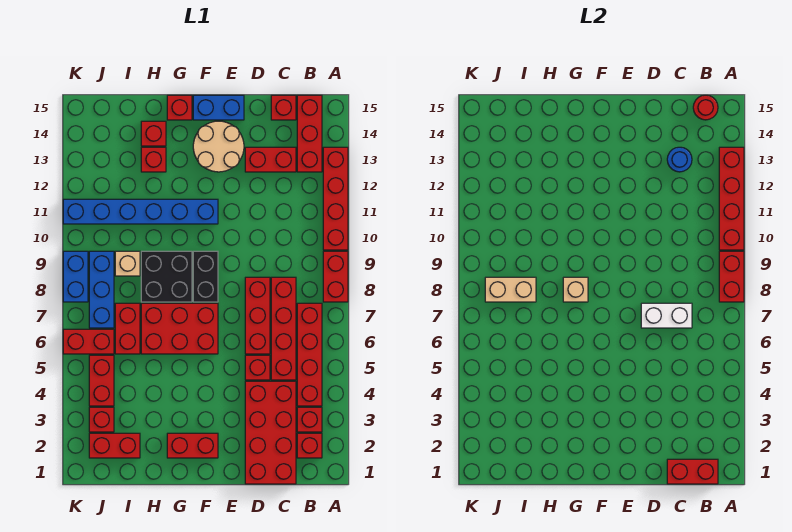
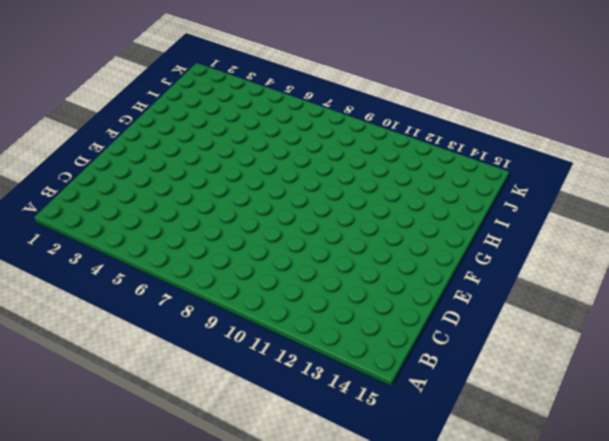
none -> red brick A8:A9 level 1
none -> red brick A10:A13 level 1
none -> red brick B2 level 1
none -> red brick B3 level 1

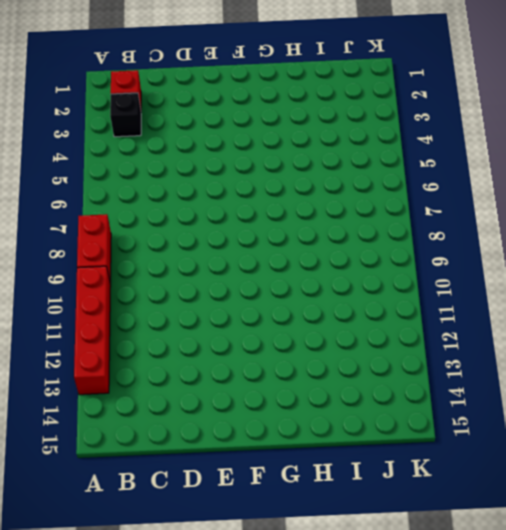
black brick B3 level 1 -> red brick B3 level 1
none -> red brick B4:B7 level 1
none -> red brick B13:B15 level 1
none -> red brick C1:D4 level 1
none -> red brick C5:C8 level 1

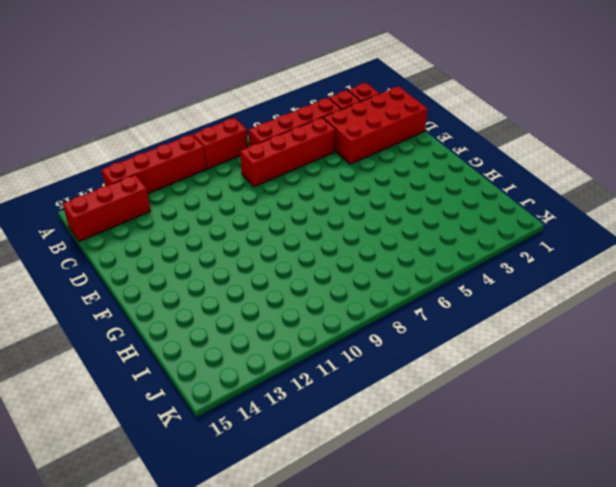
none -> red brick C13:D13 level 1
none -> red brick C15 level 1
none -> red brick D5 level 1
none -> red brick D6:D8 level 1

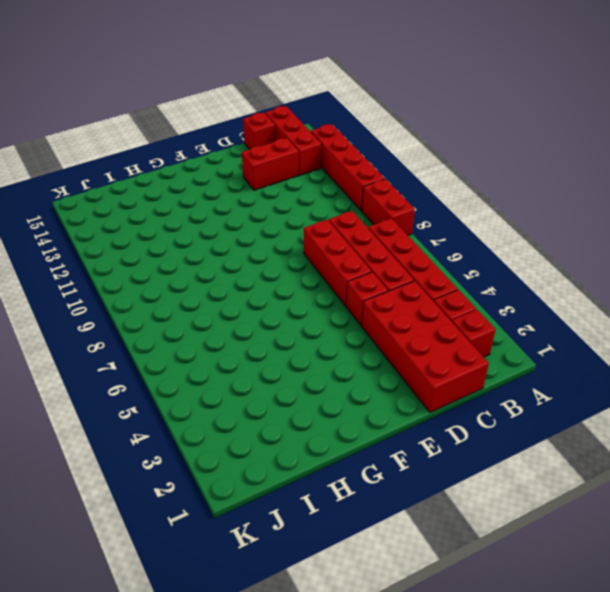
none -> tan round brick E13:F14 level 1
none -> blue brick E15:F15 level 1
none -> red brick F2:G2 level 1
none -> red brick F6:H7 level 1

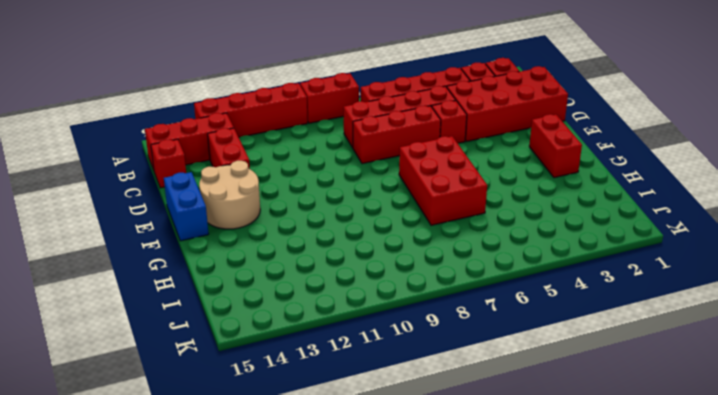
none -> black brick F8:F9 level 1
none -> blue brick F11:K11 level 1
none -> black brick G8:H9 level 1
none -> red brick G15 level 1

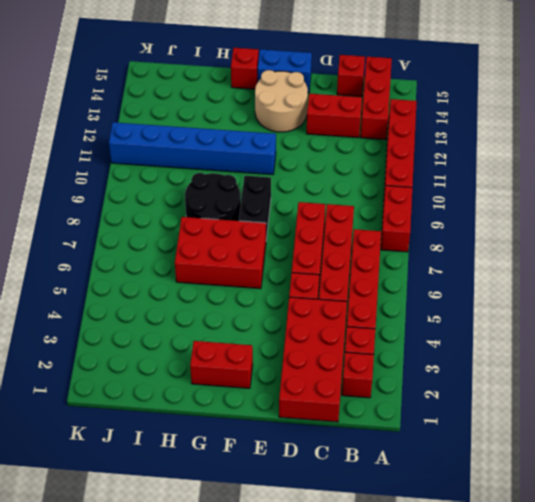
black round brick G8:H9 level 1 -> black brick G8:H9 level 1
none -> red brick H13 level 1
none -> red brick H14 level 1
none -> red brick I2:J2 level 1
none -> red brick I6:I7 level 1

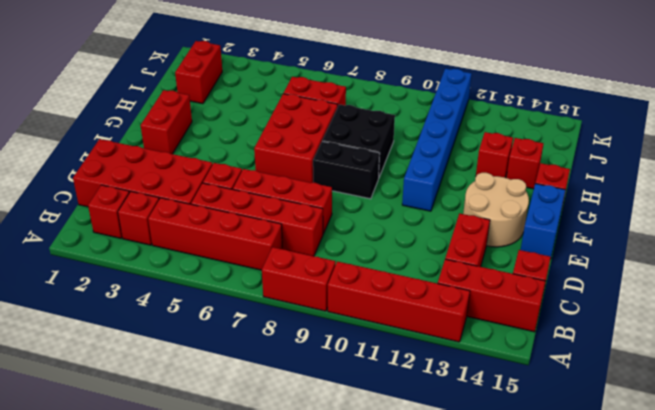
none -> tan brick I9 level 1
none -> red brick J3 level 1
none -> red brick J4:J5 level 1
none -> red brick J6:K6 level 1

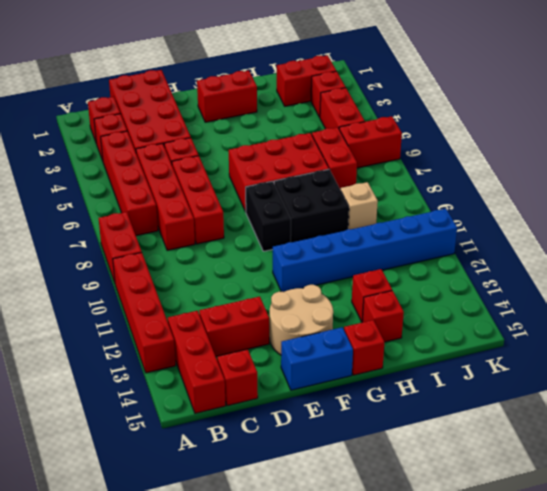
none -> blue brick J7:J9 level 1
none -> blue brick K8:K9 level 1
none -> red brick A8:A9 level 2
none -> red brick A10:A13 level 2

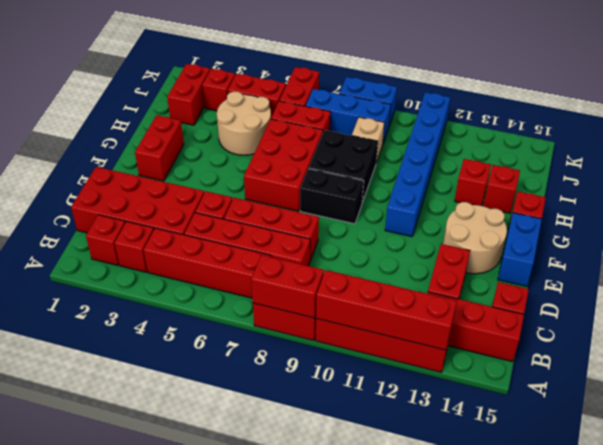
tan round brick H4:I5 level 1 -> none
none -> red brick B1:C1 level 2
none -> red round brick B15 level 2
none -> white brick C7:D7 level 2
none -> blue round brick C13 level 2

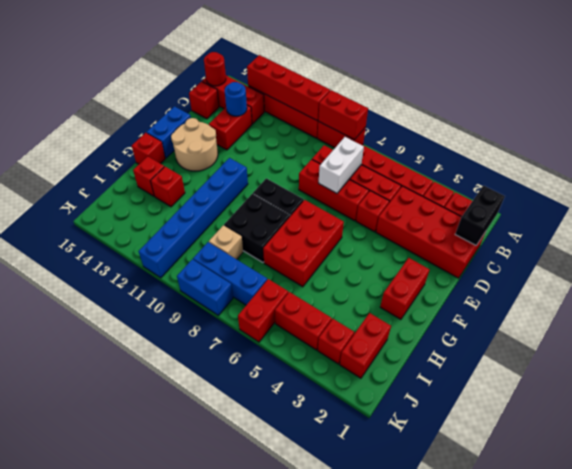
black brick B1:C1 level 2 -> red brick B1:C1 level 2
none -> red brick I6:I7 level 1
none -> tan brick G8 level 2
none -> tan brick I8:J8 level 2

